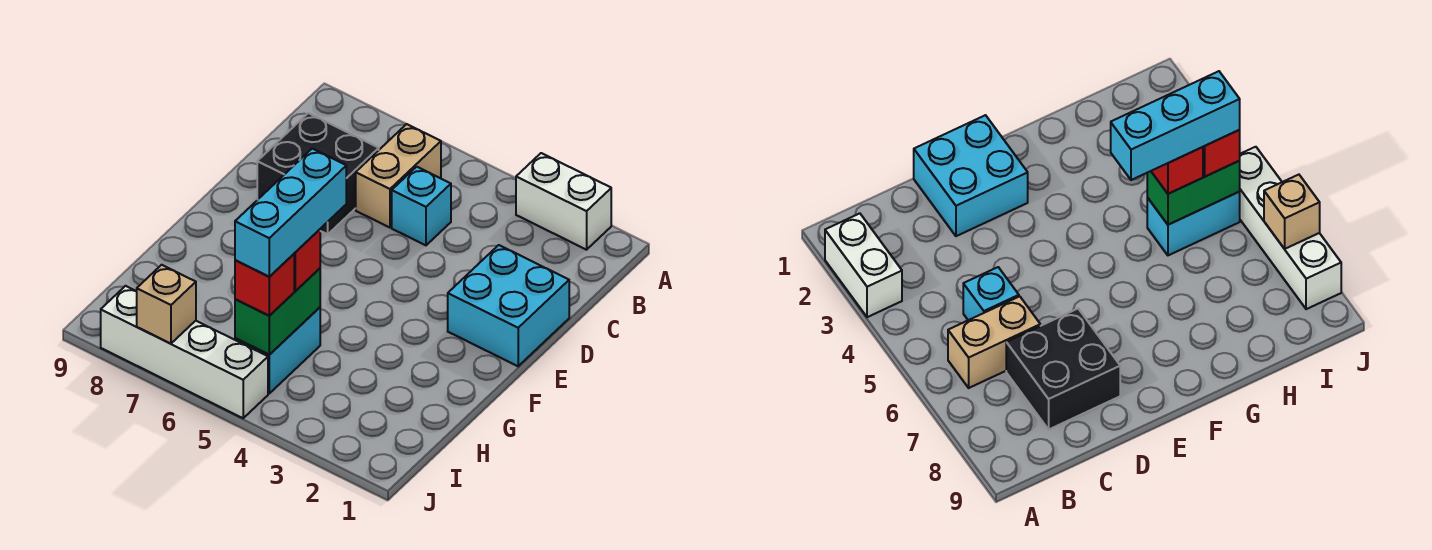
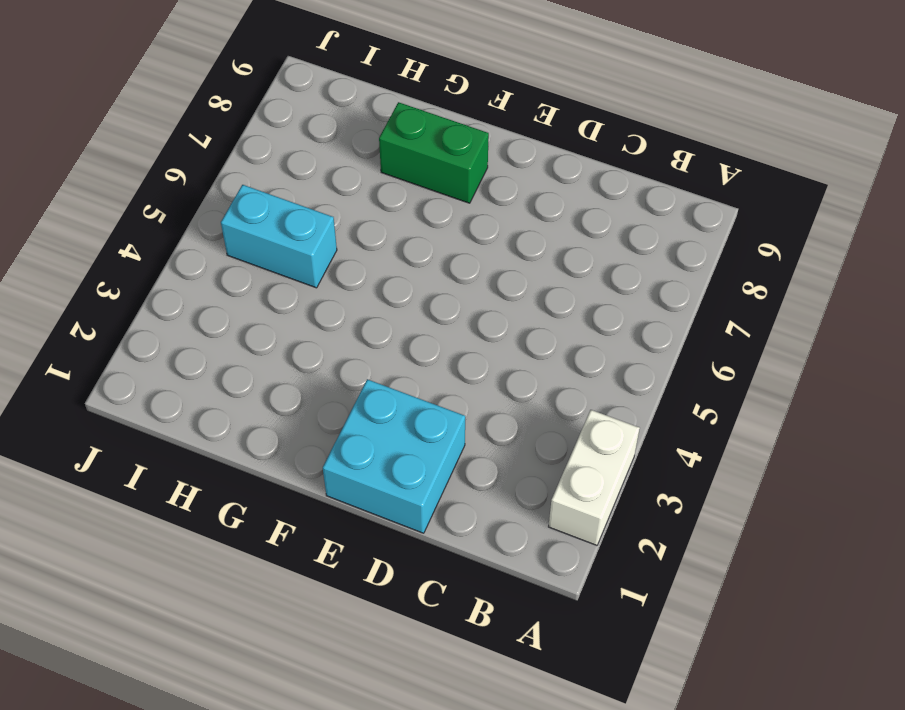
green brick F8:G8 level 1 -> green brick H5:I5 level 2
none -> tan brick B6:C6 level 1
none -> cyan brick C5 level 1
none -> black brick C7:D8 level 1

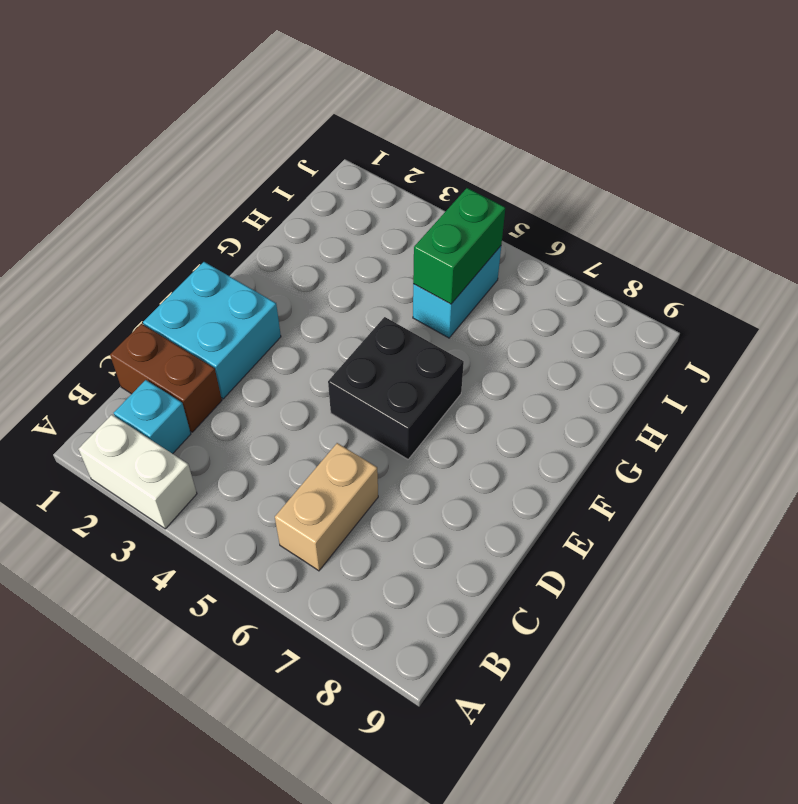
cyan brick B2 level 1 -> cyan brick C5 level 1
brown brick C1:C2 level 1 -> none
black brick E5:F6 level 1 -> black brick C7:D8 level 1
none -> white brick J5:J8 level 1
none -> tan brick J7 level 2
none -> red brick H5 level 3

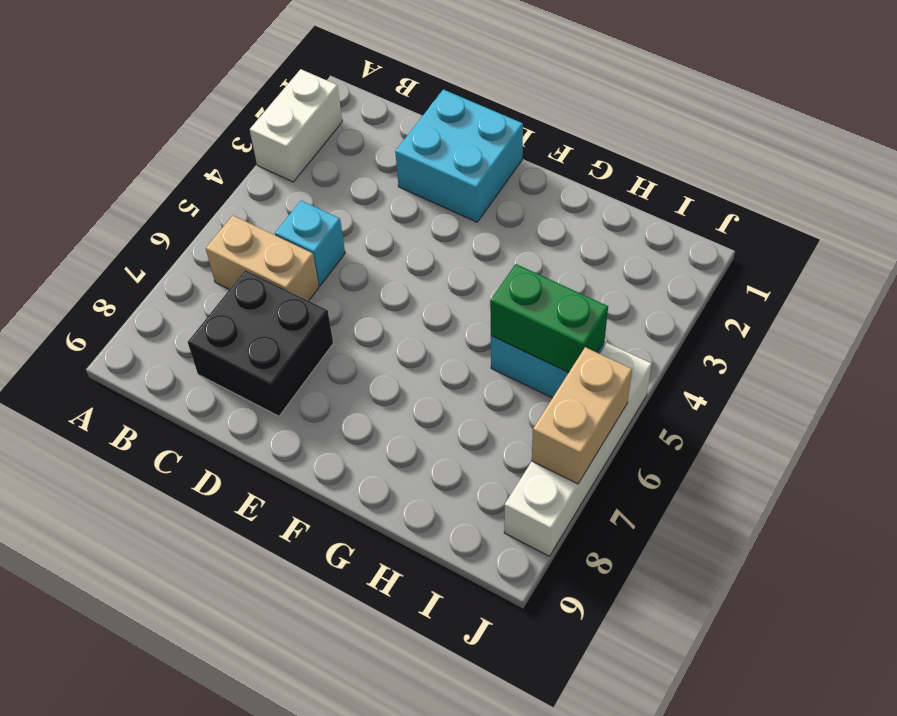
tan brick J6:J7 level 2 -> tan brick J7 level 2
none -> red brick H5 level 3
none -> red brick I5 level 3
none -> cyan brick G5:I5 level 4

